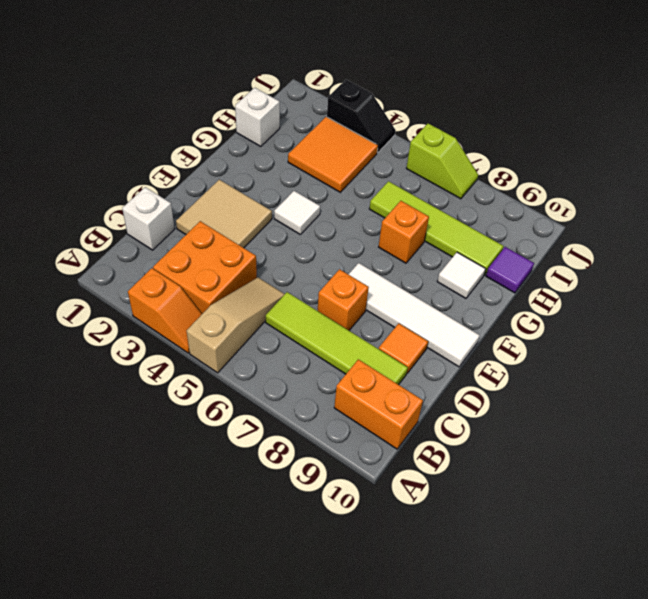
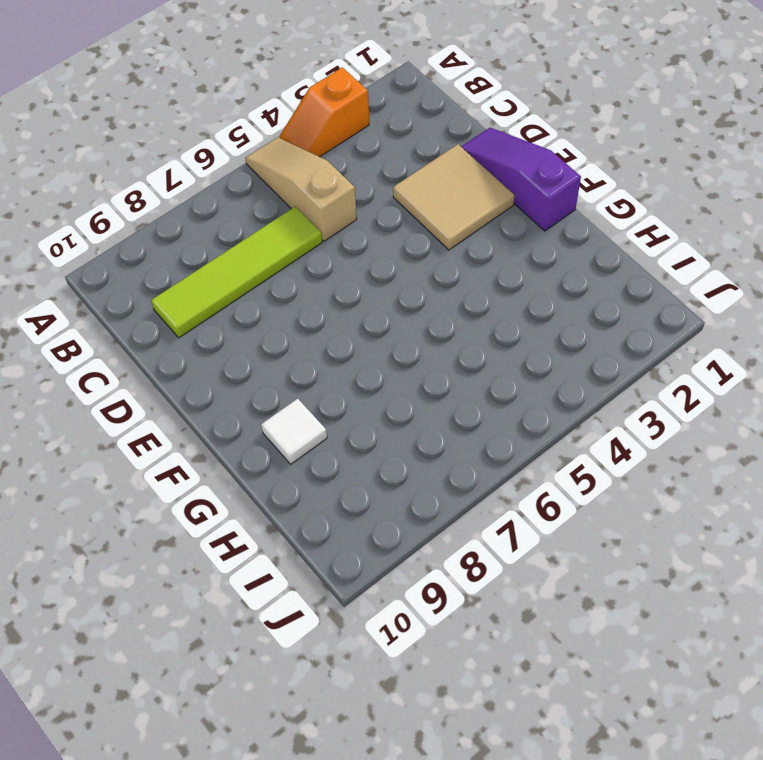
tan slope A5:C5 level 1 top C -> tan slope A5:C5 level 1 top A
purple slope D1:F1 level 1 top F -> none
none -> orange brick B3:C4 level 1
none -> orange brick B9:B10 level 1
none -> white brick C1 level 1

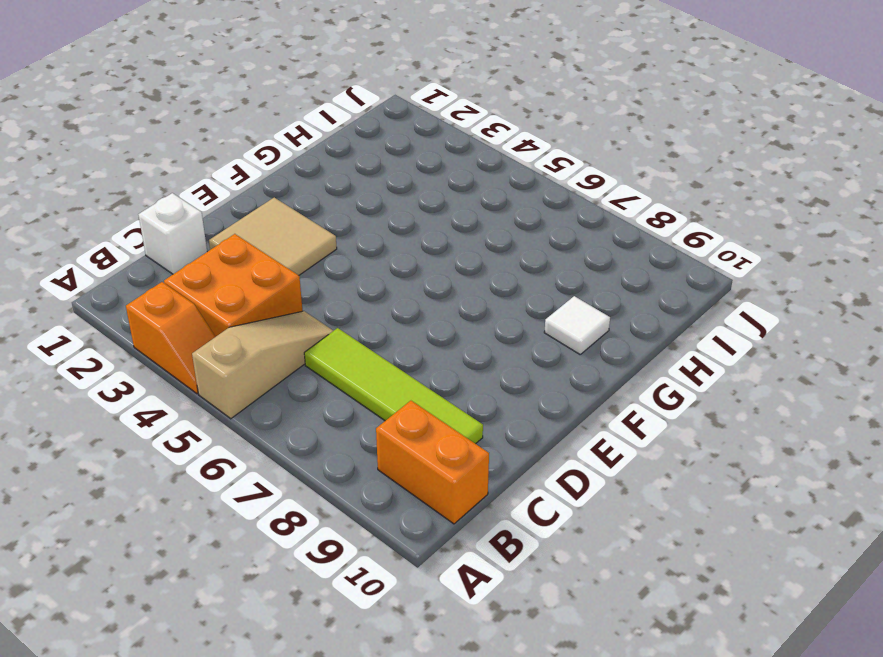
none -> orange brick D7 level 1
none -> orange tile D9 level 1
none -> white tile E7:E10 level 1

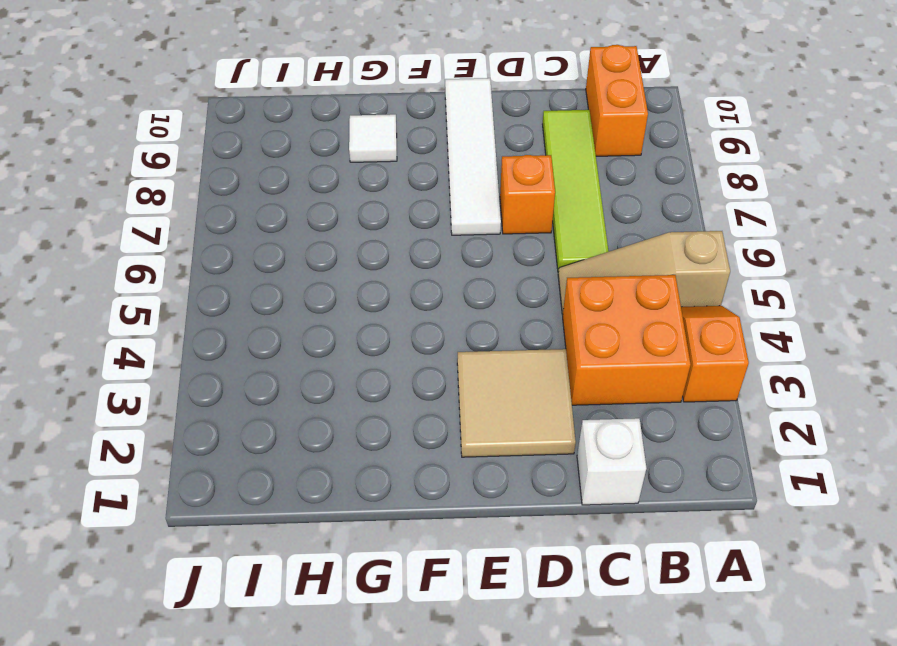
none -> orange tile D9 level 1
none -> white tile F4 level 1
none -> orange brick G7 level 1

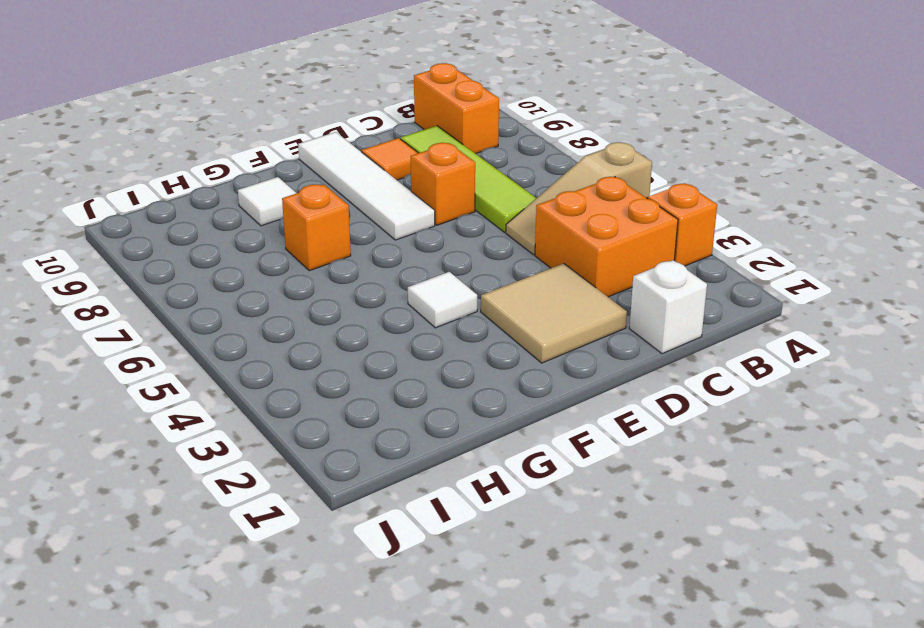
none -> white brick H1 level 1
none -> orange tile H3:I4 level 1
none -> lime tile H6:H9 level 1

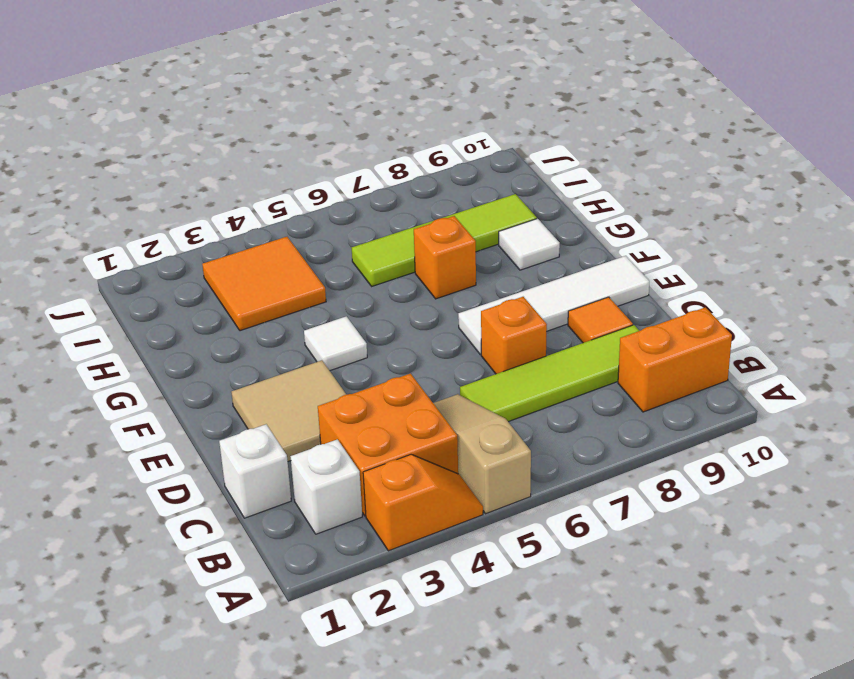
white brick B2 level 1 -> white brick H1 level 1
none -> purple tile H10 level 1
none -> black slope J3:J4 level 1 top 3
none -> lime slope J6:J7 level 1 top 6

